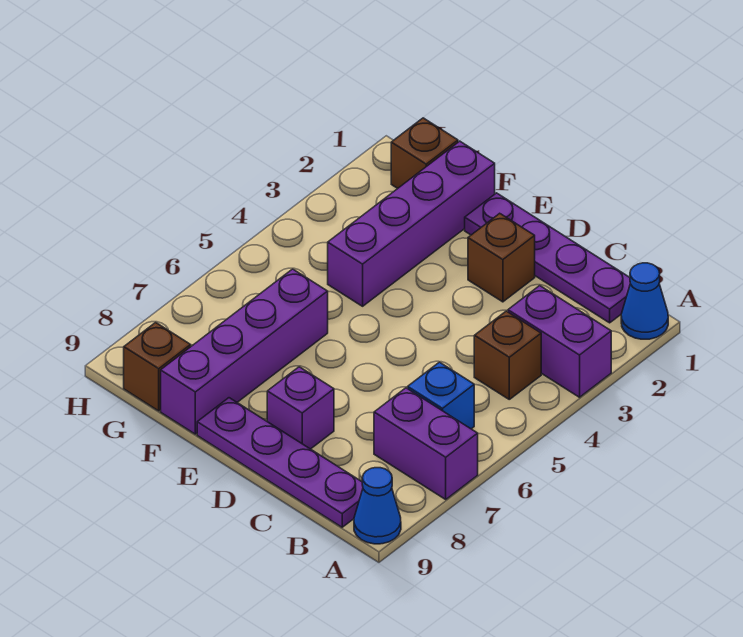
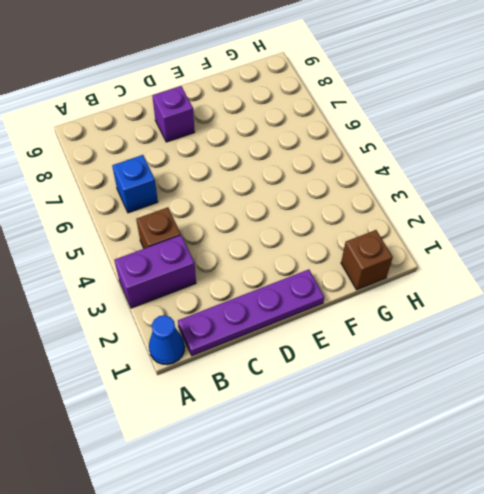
none -> purple brick A7:B7 level 1
none -> blue cone A9 level 1
none -> purple plate B9:E9 level 1

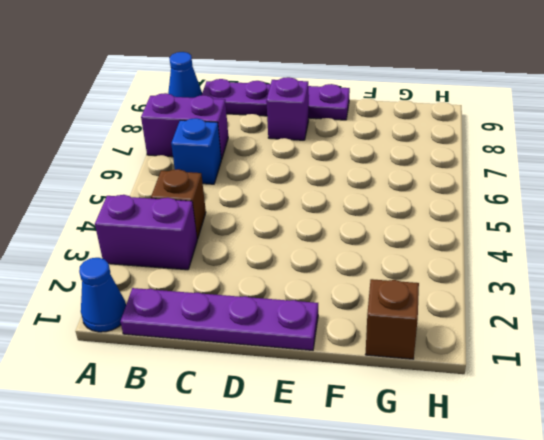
none -> brown brick D2 level 1
none -> purple brick F1:F4 level 1
none -> purple brick F6:F9 level 1

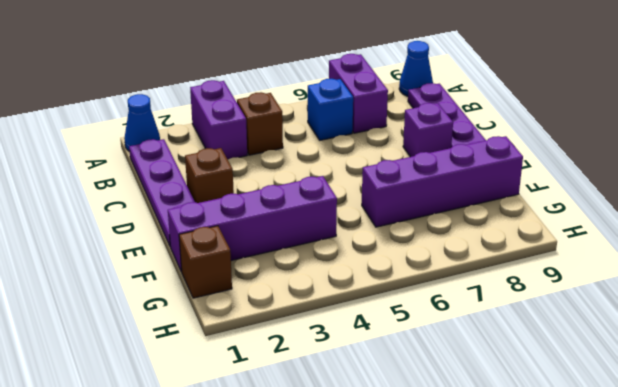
none -> brown brick G9 level 1

